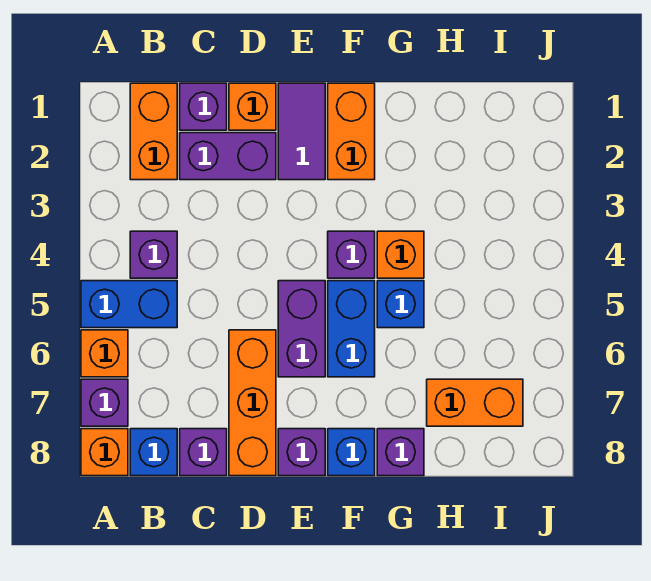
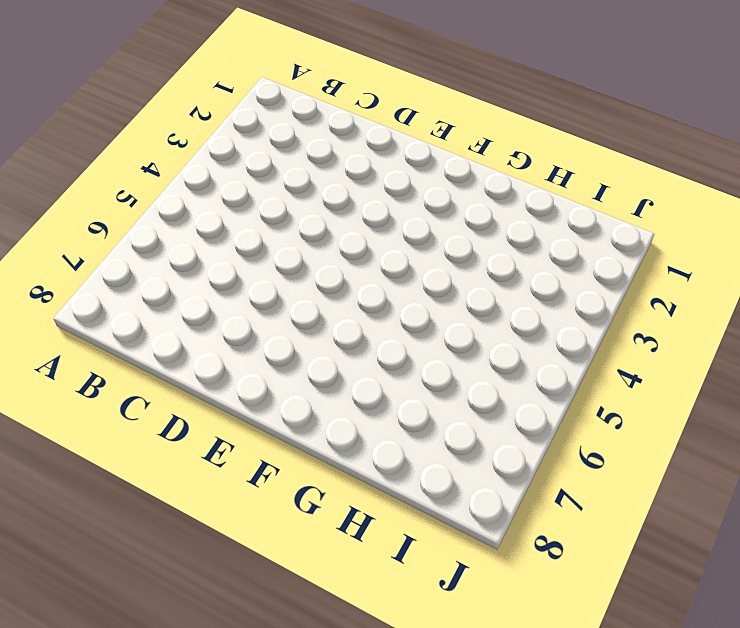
none -> blue brick A5:B5 level 1
none -> orange brick A6 level 1
none -> purple brick A7 level 1

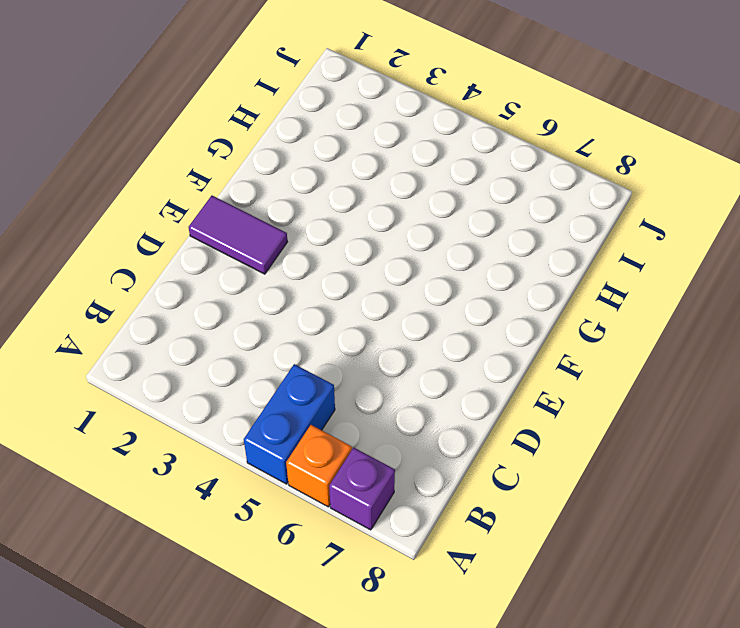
none -> orange brick A8 level 1
none -> orange brick B1:B2 level 1
none -> purple brick B4 level 1

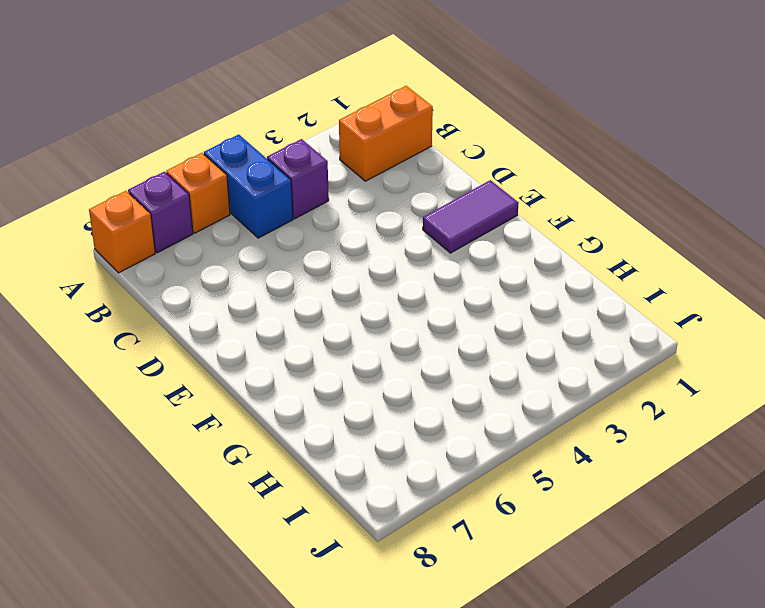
none -> blue brick B8 level 1
none -> purple brick C1 level 1
none -> purple brick C2:D2 level 1

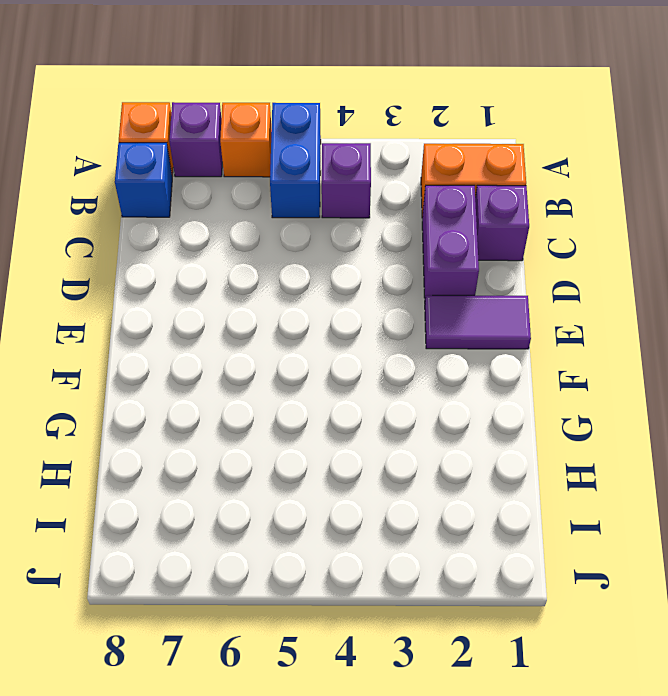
none -> purple brick C8 level 1
none -> orange brick D1 level 1
none -> orange brick D6:D8 level 1

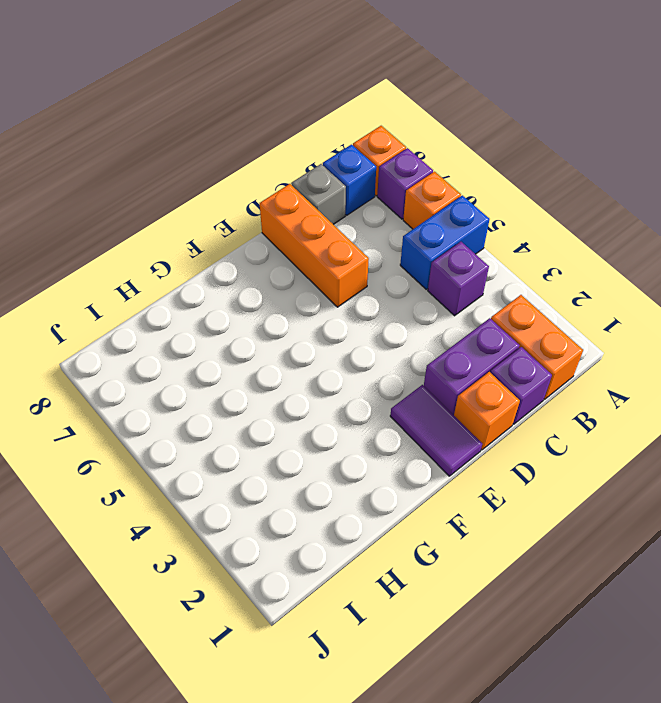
grey brick C8 level 1 -> purple brick C8 level 1
none -> purple brick E5:E6 level 1
none -> purple brick E8 level 1
none -> orange brick F1:F2 level 1

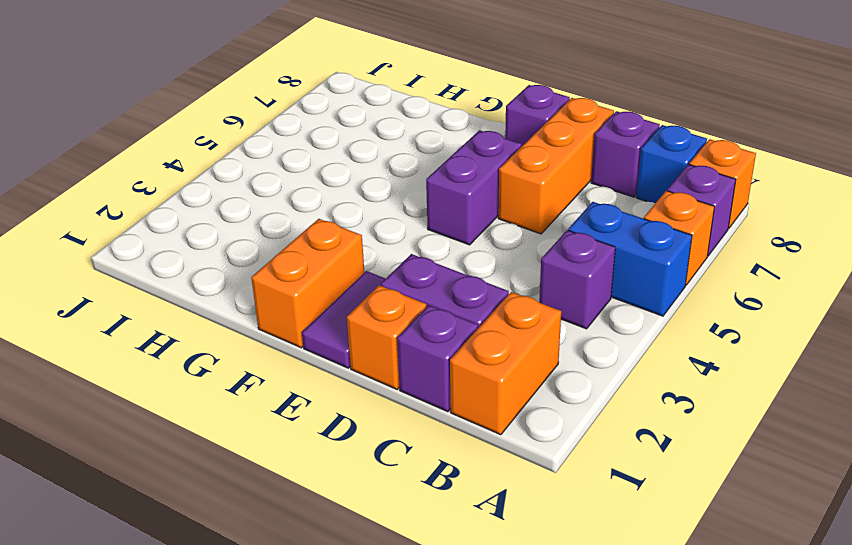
none -> purple brick F4 level 1
none -> blue brick F5:F6 level 1
none -> blue brick F8 level 1

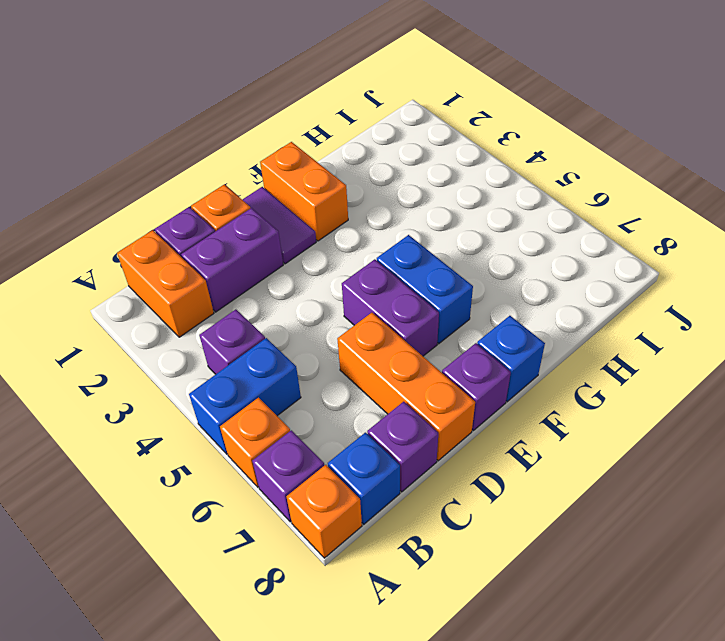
none -> purple brick F4 level 1
none -> orange brick G4 level 1
none -> blue brick G5 level 1

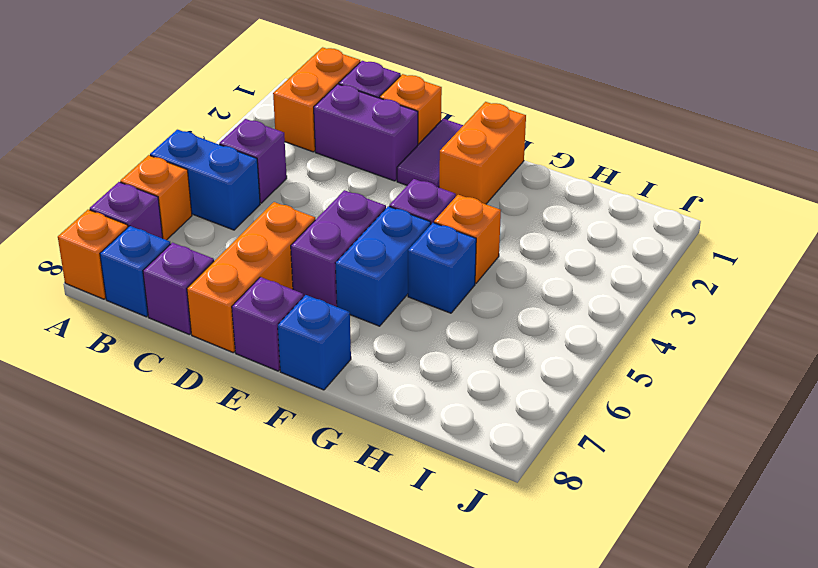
none -> purple brick G8 level 1
none -> orange brick H7:I7 level 1

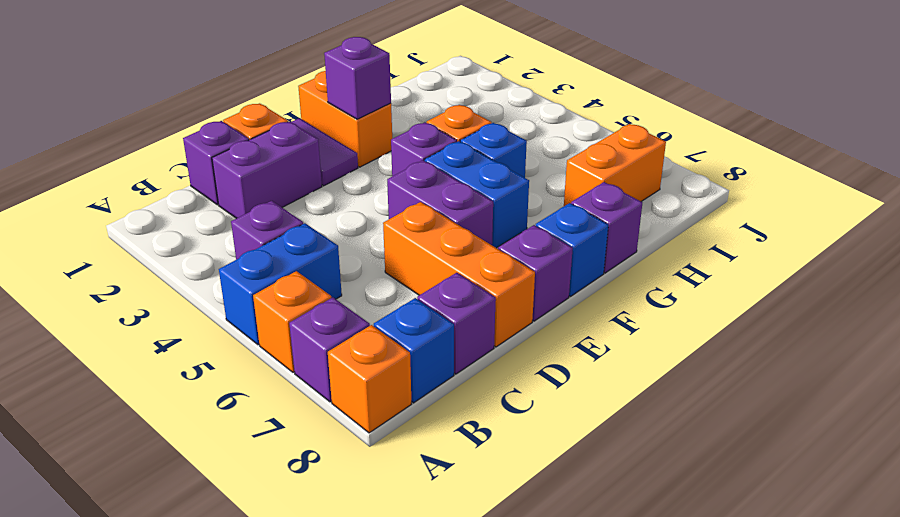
purple brick F2 level 2 -> none
none -> orange brick B1:B2 level 1

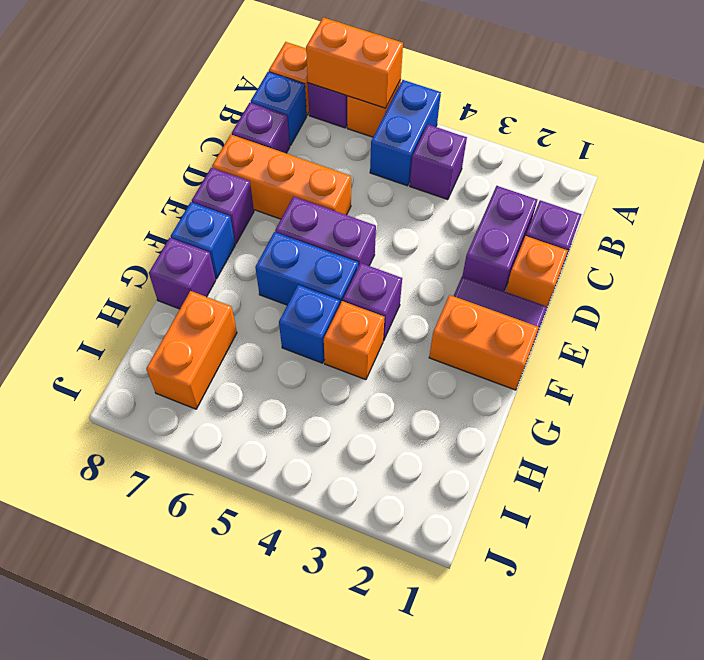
orange brick A6:A7 level 2 -> orange brick B1:B2 level 1

